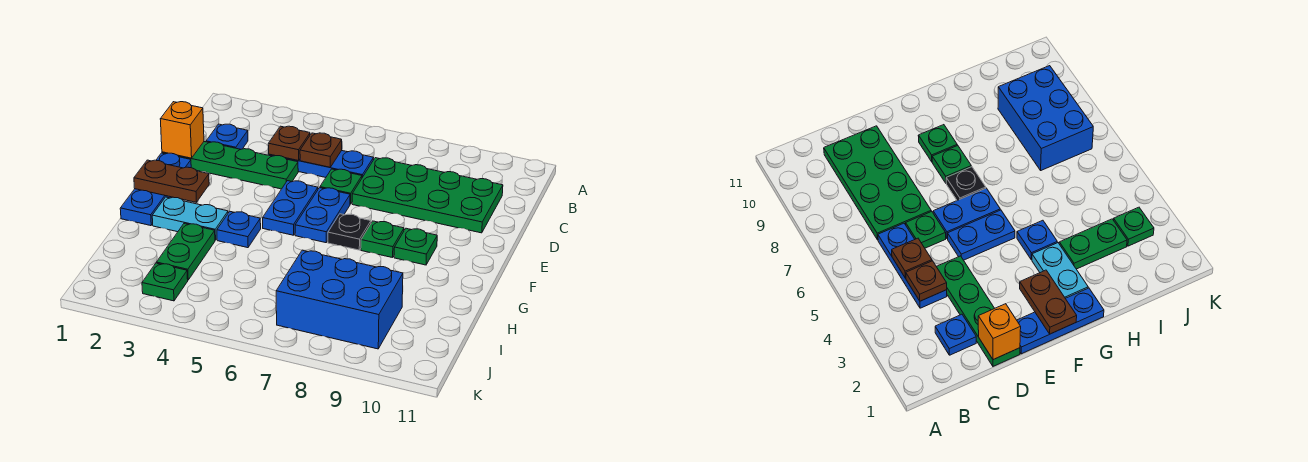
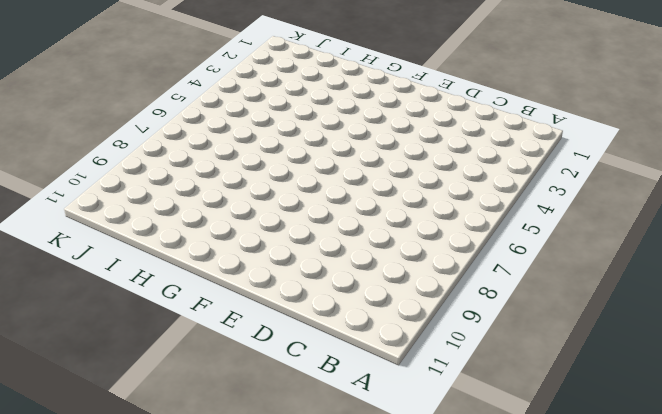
none -> blue plate C2 level 1
none -> blue plate C4:C6 level 1
none -> green plate C7:D10 level 1

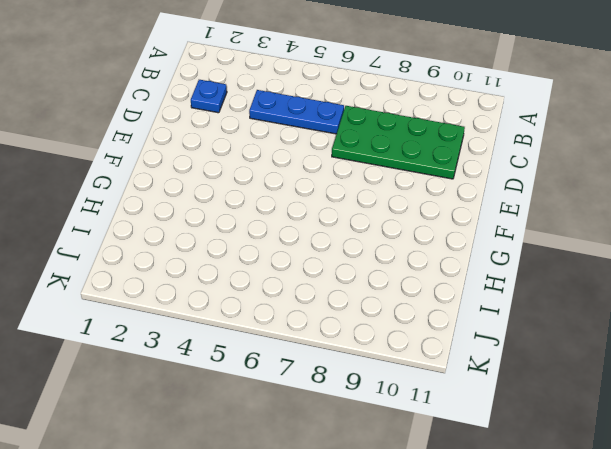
none -> green plate D1:D4 level 1
none -> green plate D6 level 1
none -> blue plate E1:G1 level 1

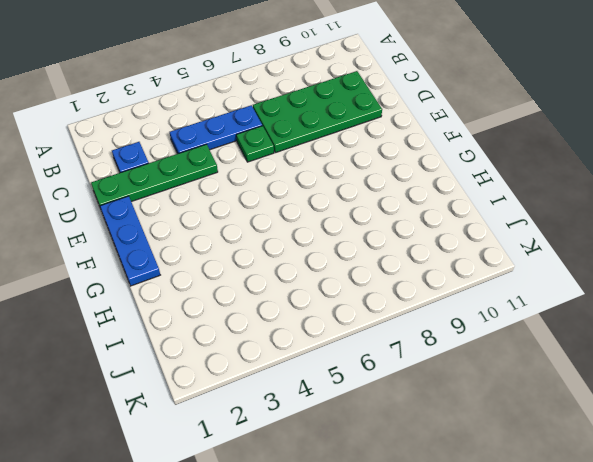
none -> blue plate E5:F5 level 1
none -> blue plate E6:F6 level 1
none -> black plate F7 level 1

